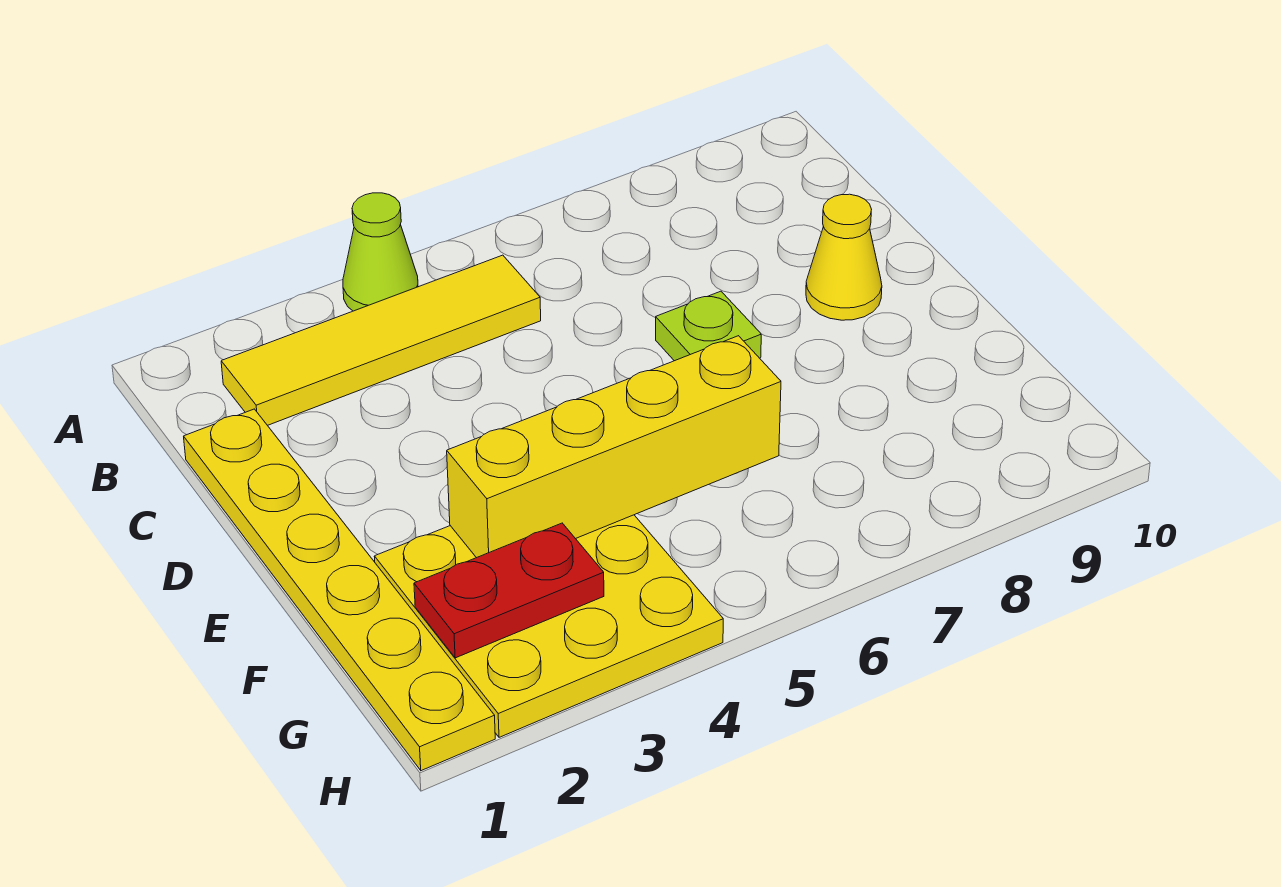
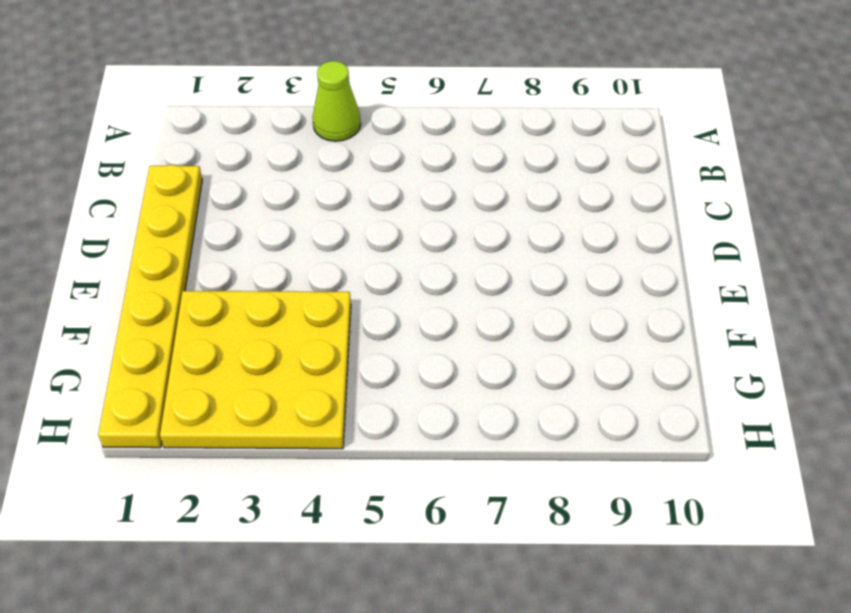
none -> yellow tile B2:B5 level 1
none -> lime plate D7 level 1

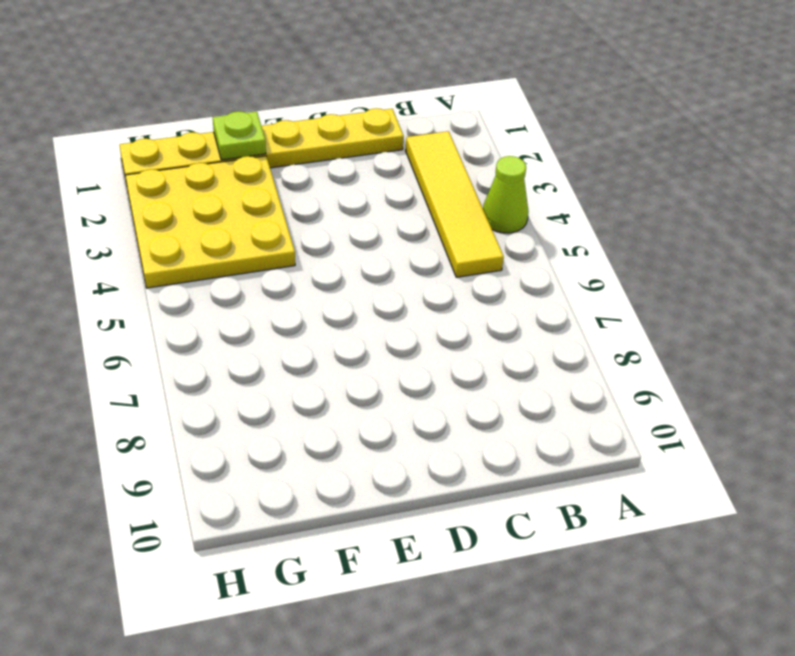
lime plate F1 level 2 -> lime plate D7 level 1
none -> yellow cone D9 level 1
none -> yellow brick F3:F6 level 2

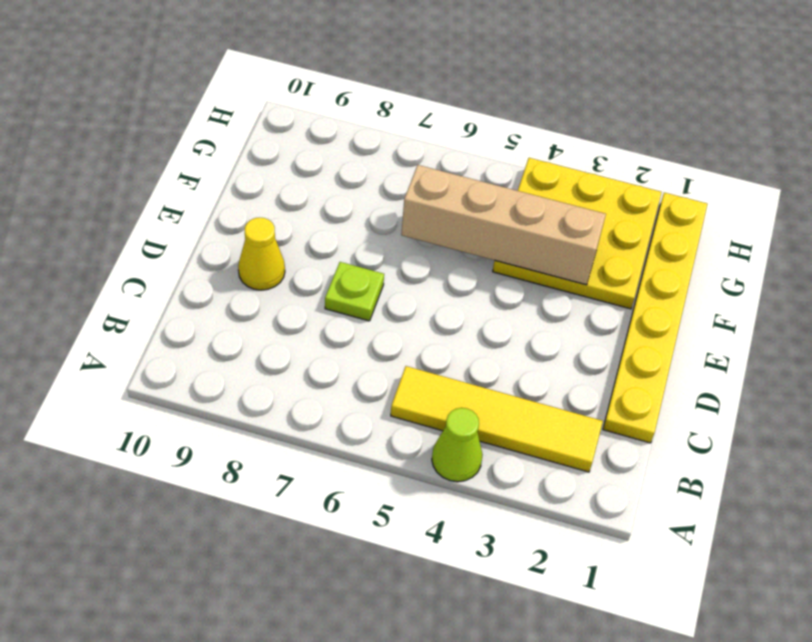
tan brick F3:F6 level 2 -> yellow brick F3:F6 level 2
none -> red plate G2:G3 level 2

